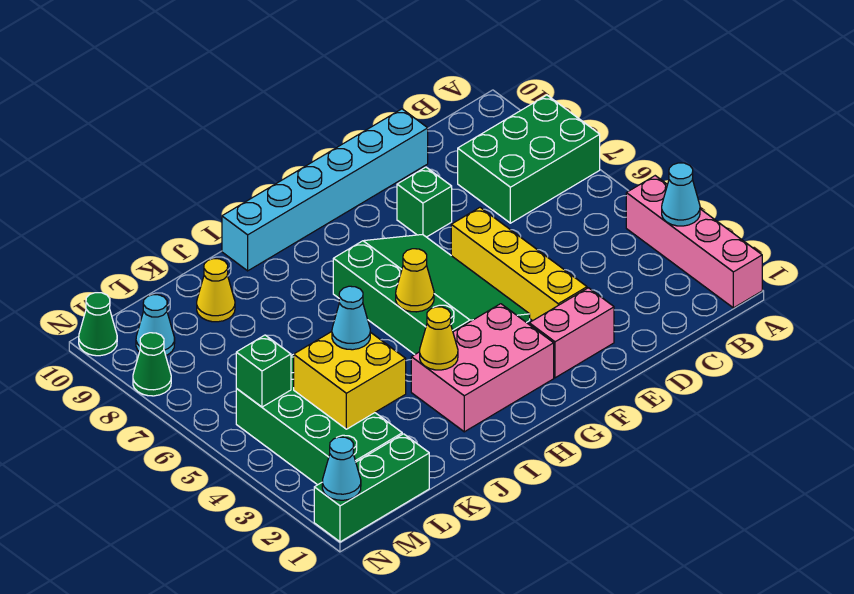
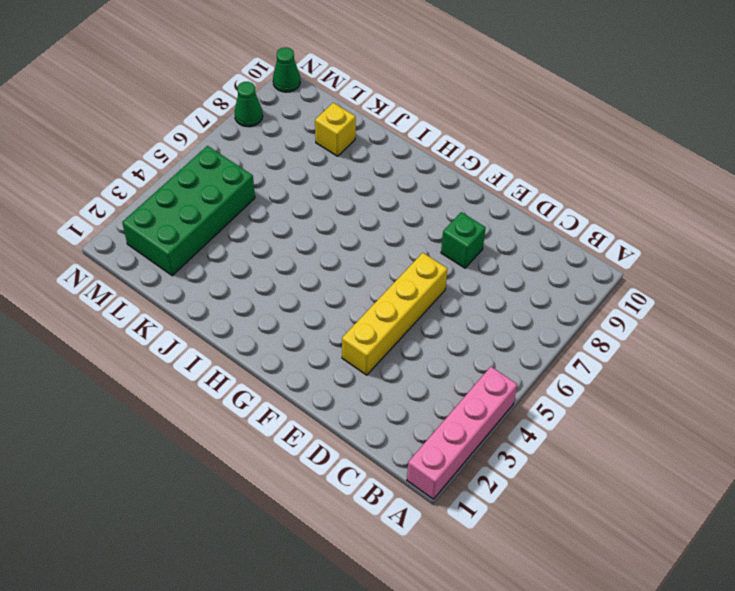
yellow brick K9 level 1 -> yellow cone K9 level 1
none -> green brick A7:C8 level 1
none -> cyan brick D10:I10 level 1
none -> pink brick E2:F2 level 1

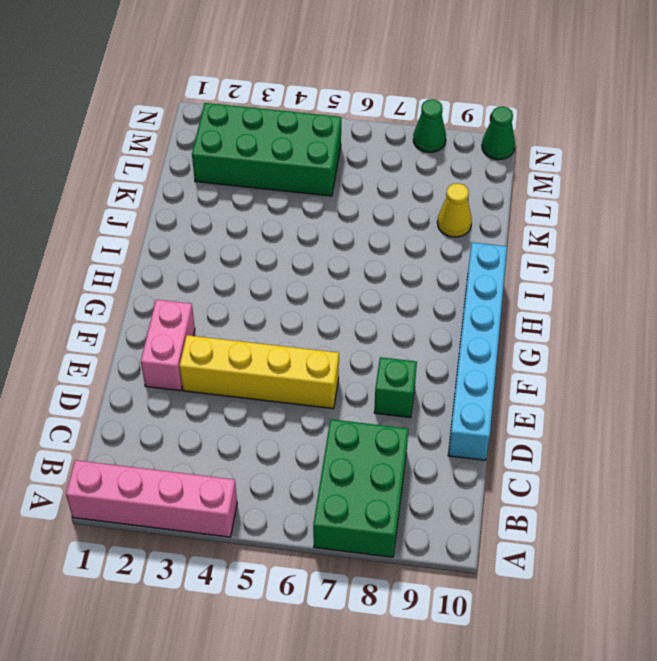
none -> green slope F4:H7 level 1 top H
none -> pink brick G2:I3 level 1
none -> green brick L1:N1 level 1

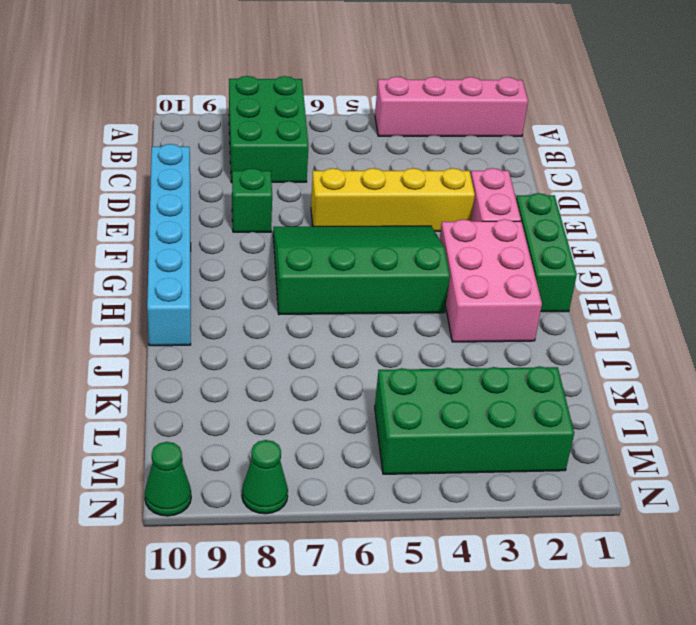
green brick F1:H1 level 1 -> green brick L1:N1 level 1
none -> yellow cone K9 level 1
none -> cyan cone M9 level 1
none -> cyan cone A3 level 2

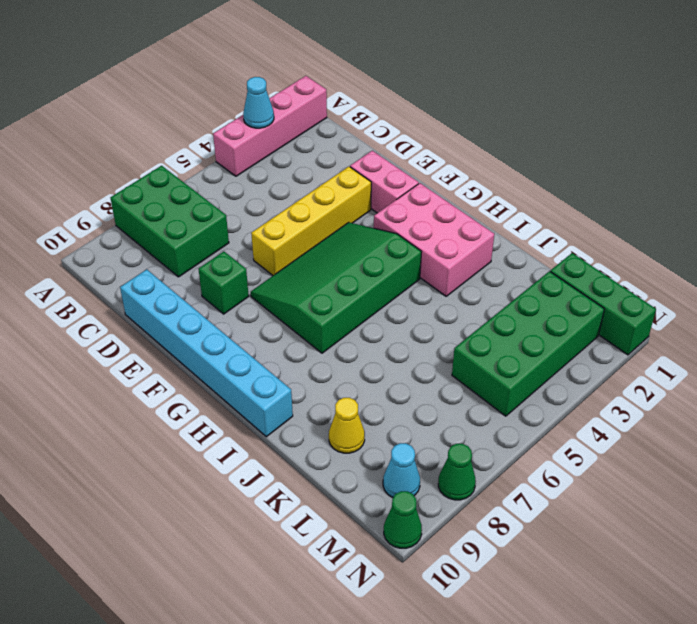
none -> yellow cone H5 level 2
none -> yellow cone I3 level 2
none -> yellow brick K3:L4 level 2

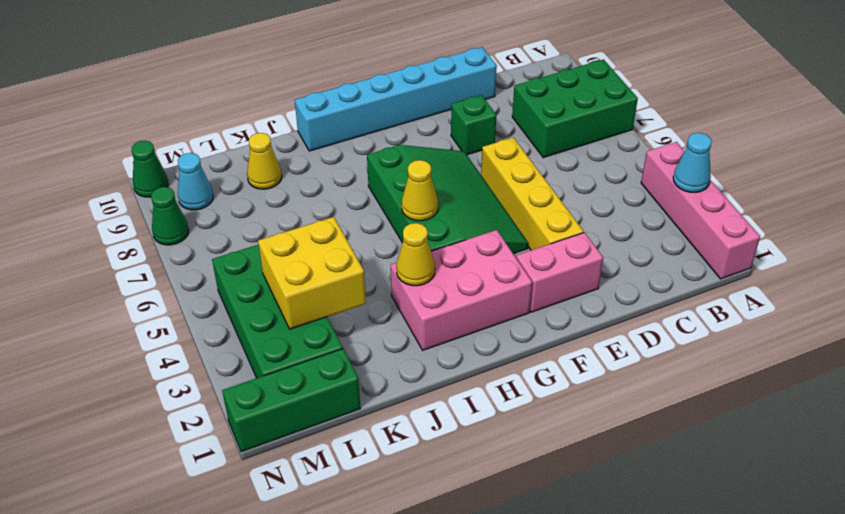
none -> green brick M5 level 2
none -> cyan cone N1 level 2
none -> cyan cone K4 level 3

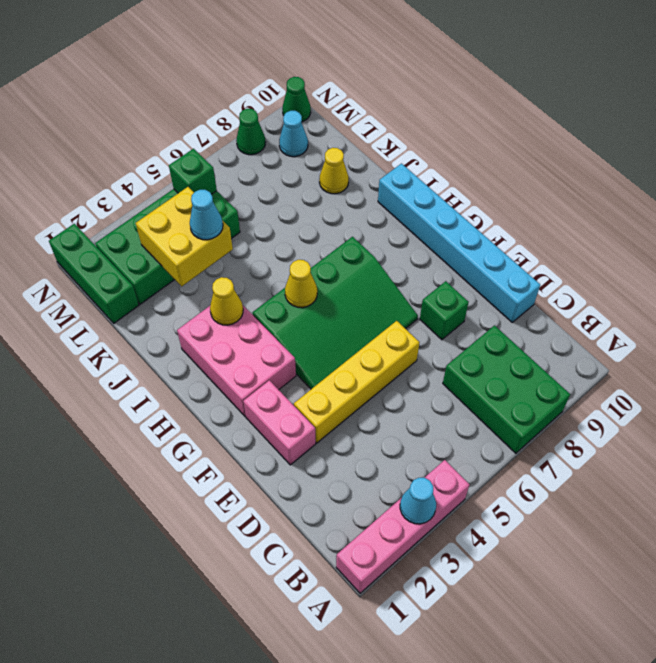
none -> cyan cone N1 level 2

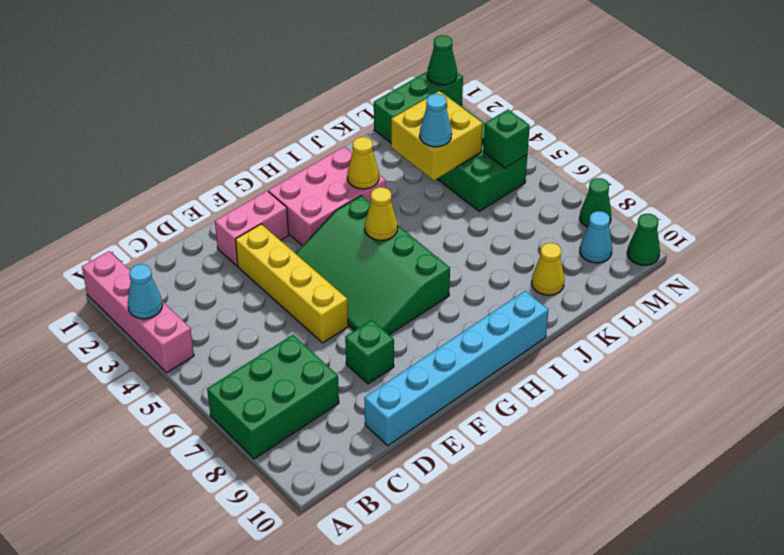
green cone N1 level 2 -> cyan cone N1 level 2

